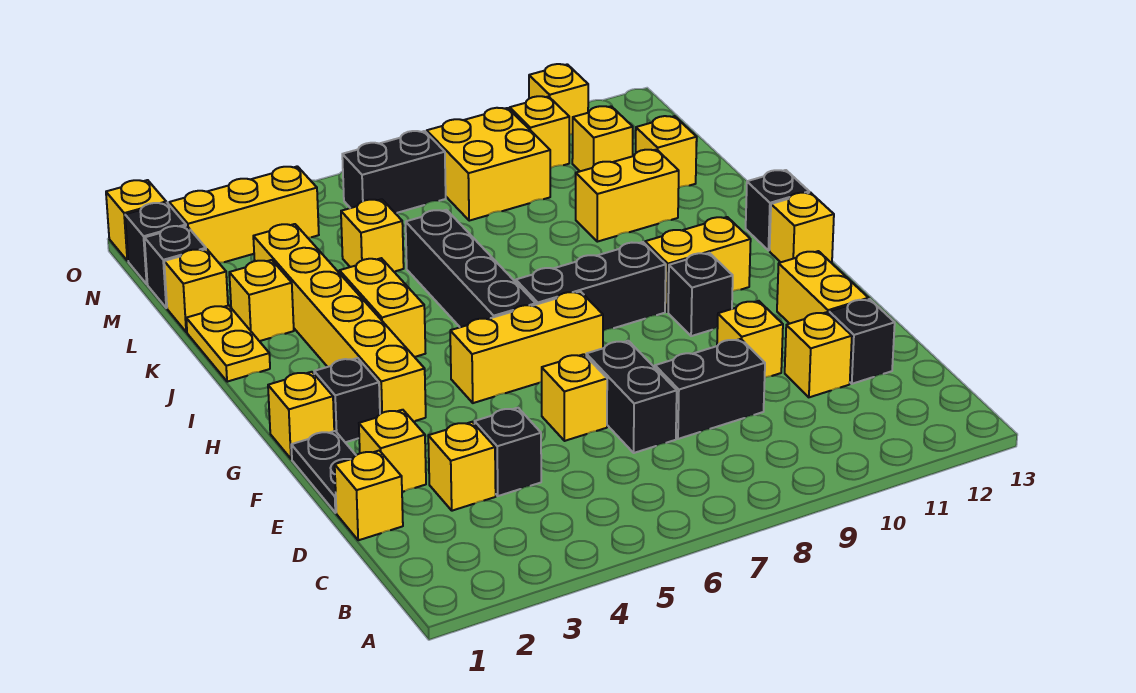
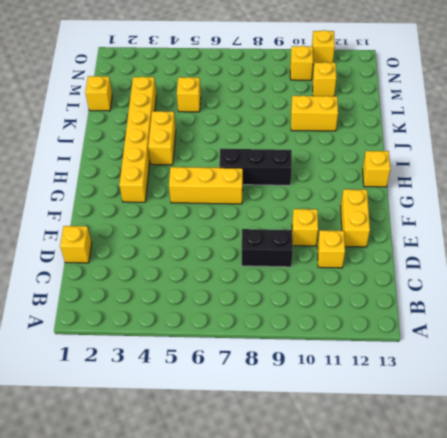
none -> yellow brick D3 level 1
none -> black brick D4 level 1
none -> black brick D7:E7 level 1
none -> black brick D12 level 1

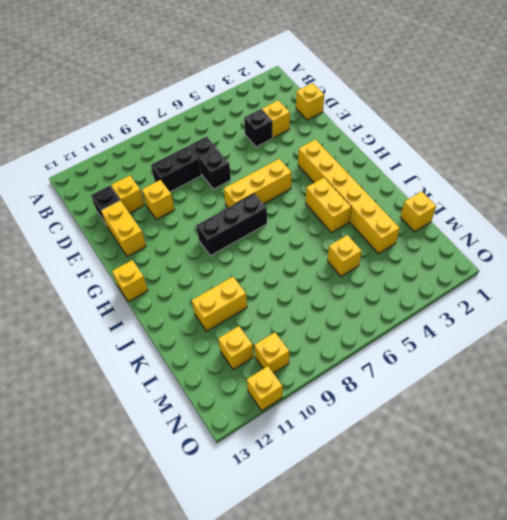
none -> black plate E1:F1 level 1
none -> yellow brick E2 level 1
none -> yellow brick E6 level 1
none -> yellow brick G1 level 1

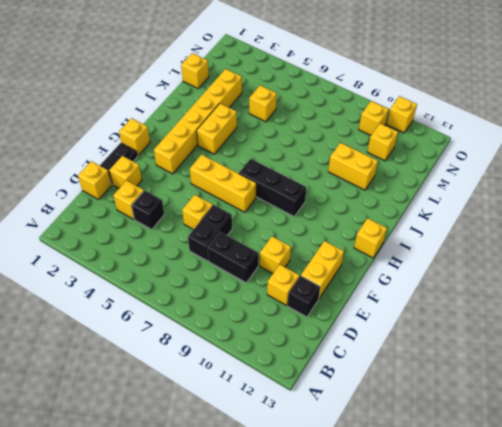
none -> black brick G2 level 1
none -> black brick G10 level 1
none -> black brick H6:K6 level 1
none -> yellow brick H10:H11 level 1

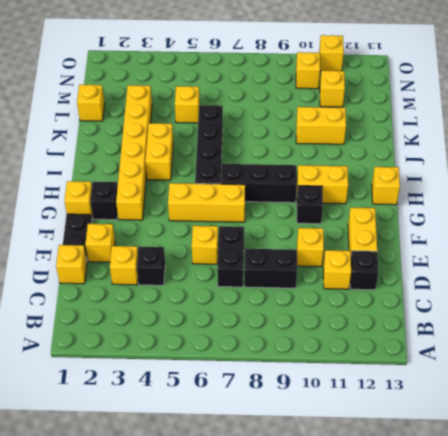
none -> black brick I13 level 1
none -> yellow plate J1:K1 level 1
none -> yellow brick K2 level 1
none -> yellow brick L12 level 1

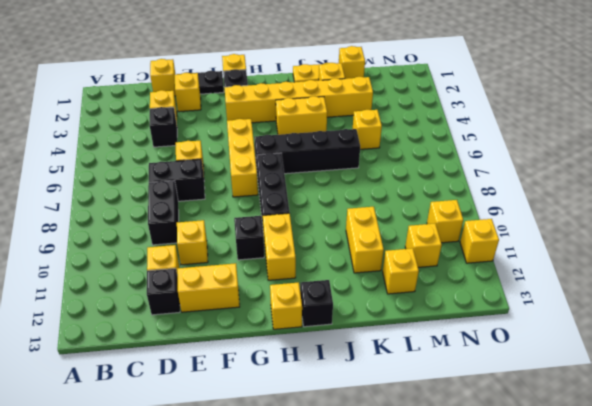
none -> black brick M1 level 1
none -> yellow brick M8:N9 level 1
none -> black brick N1 level 1
none -> yellow brick N2:N4 level 1

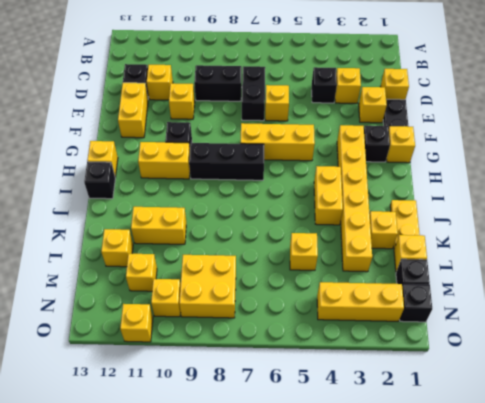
none -> black brick H6:K6 level 1
none -> black brick N6:N7 level 1
none -> yellow brick O1 level 1

